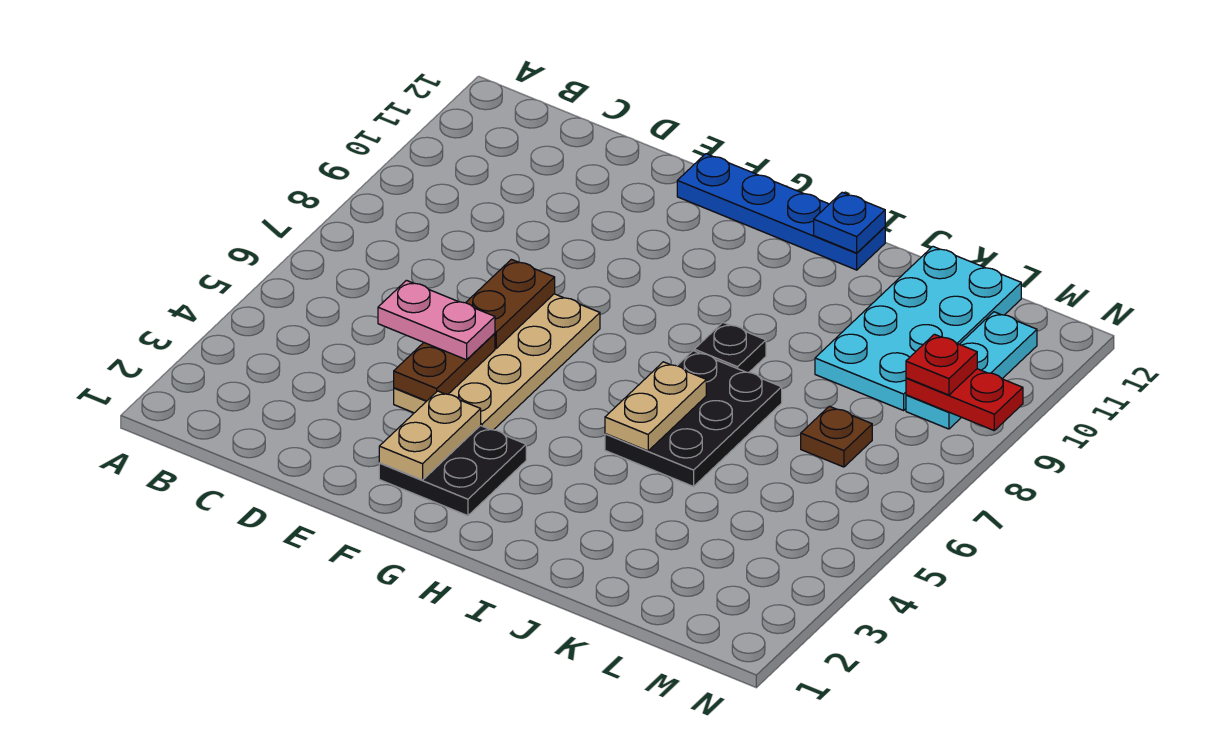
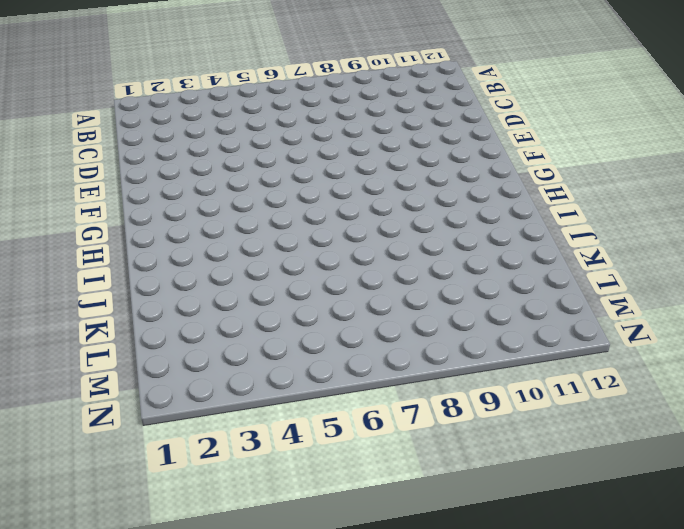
none -> tan plate E4:F7 level 1
none -> black plate F2:G3 level 1
none -> blue plate F12:I12 level 1

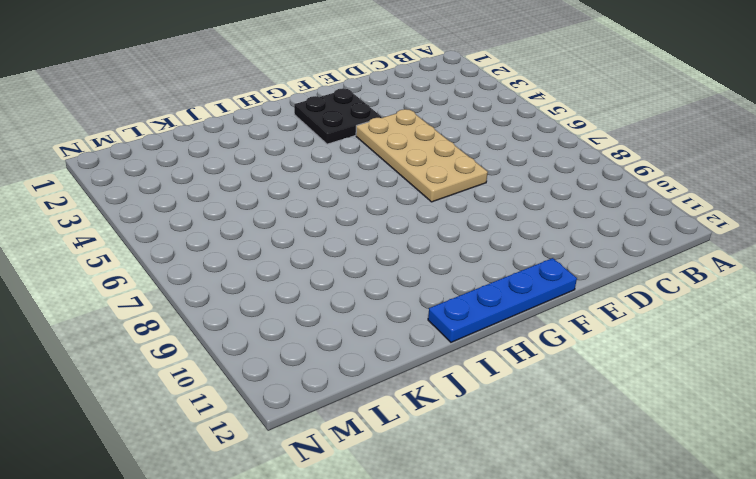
none -> black plate I5:J7 level 1
none -> black plate I8 level 1
none -> cyan plate K9:L12 level 1

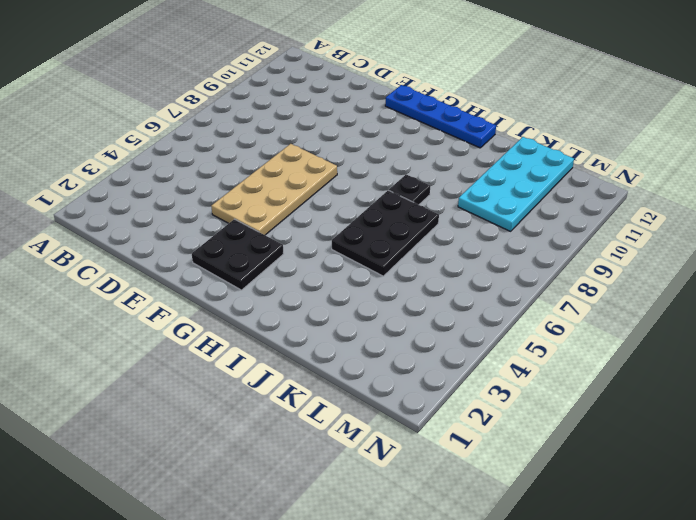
none -> brown plate L7 level 1
none -> cyan plate M9:M11 level 1
none -> brown plate E4:E5 level 2

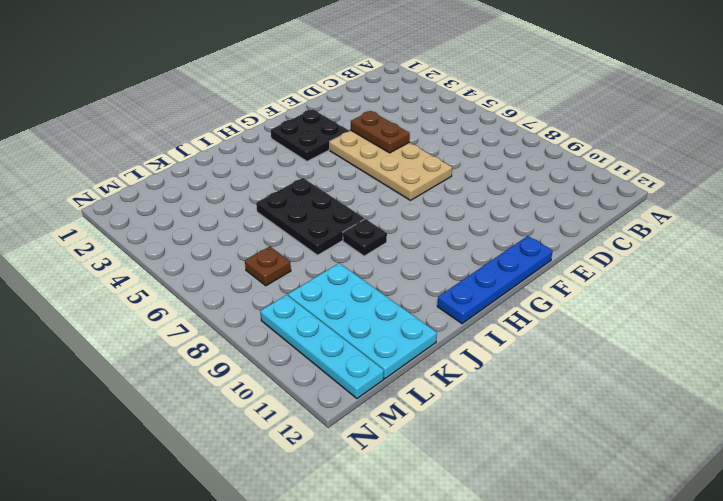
cyan plate M9:M12 level 1 -> cyan plate M9:M11 level 1
none -> brown plate E6:E7 level 2
none -> tan plate F2:F3 level 2
none -> tan plate I5:I6 level 2

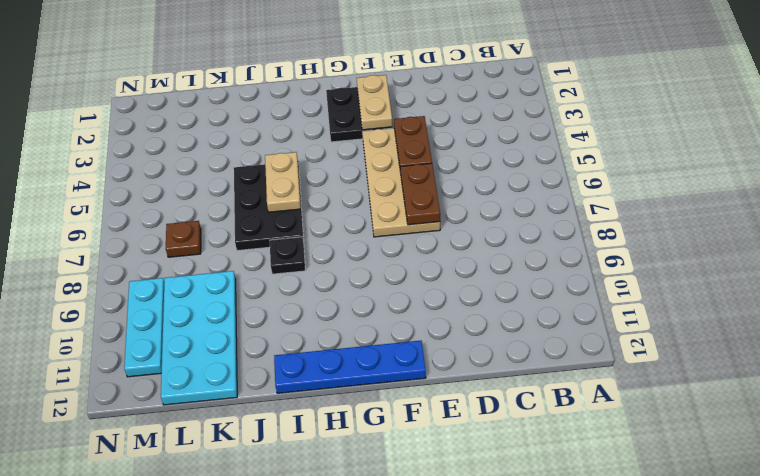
none -> blue plate I12 level 2
none -> red plate M9:N9 level 2
none -> pink plate D5:E5 level 3

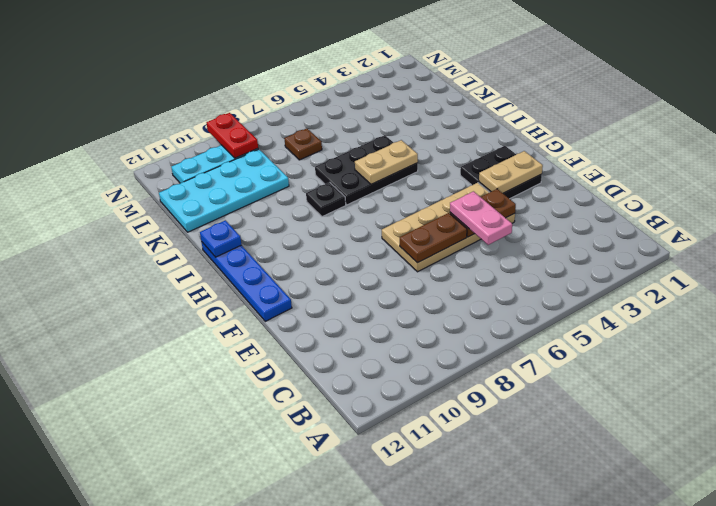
none -> red plate M9 level 3

